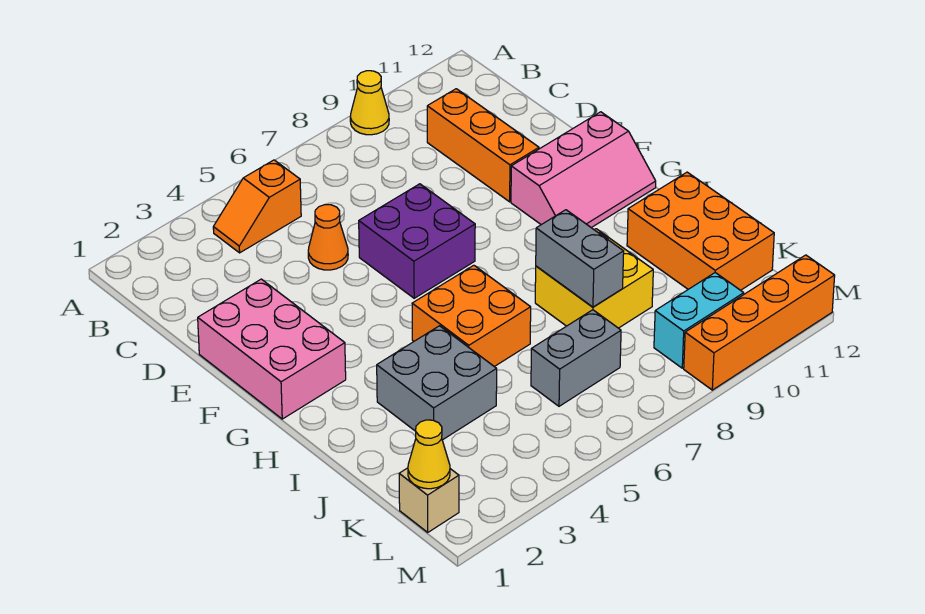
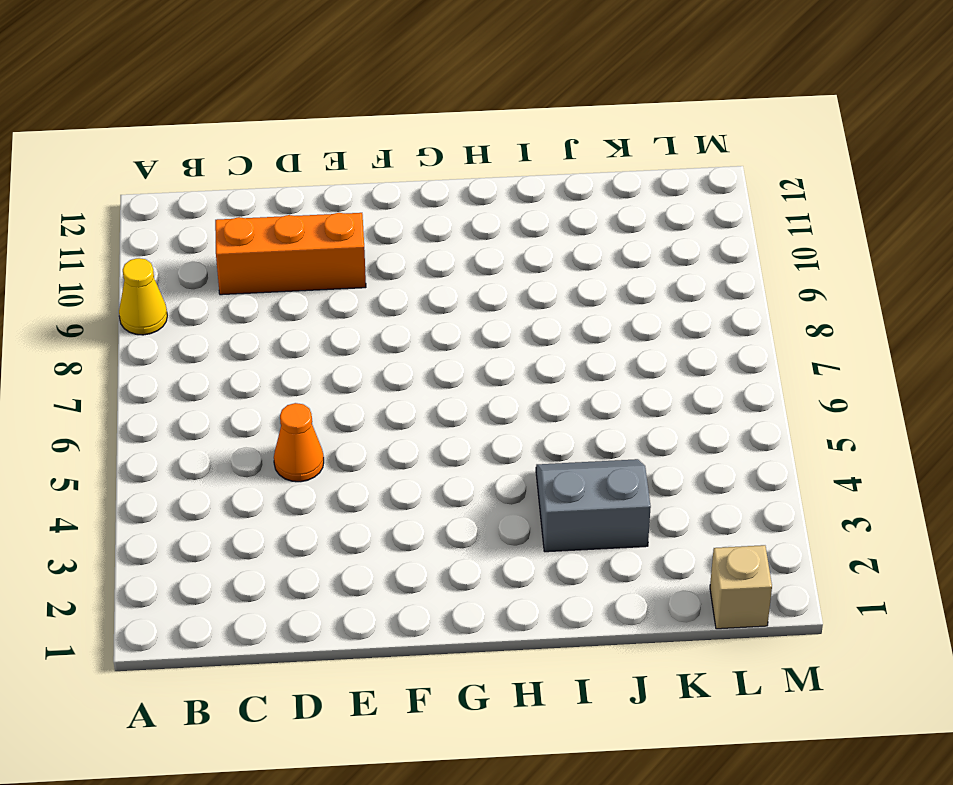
grey slope I3:J4 level 1 top 3 -> grey brick I3:J4 level 1
none -> orange slope B4:B5 level 1 top 5
none -> pink brick E1:G2 level 1
none -> purple brick E6:F7 level 1

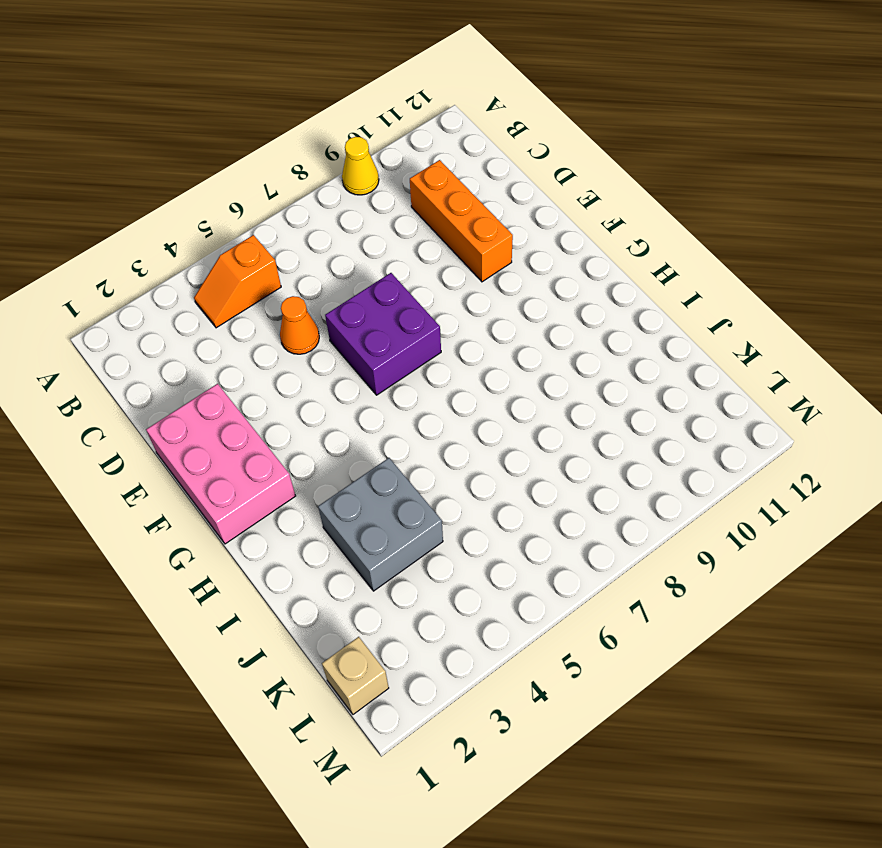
none -> pink slope F10:G12 level 1 top F
none -> orange brick H5:I6 level 1
none -> yellow brick I8:J9 level 1

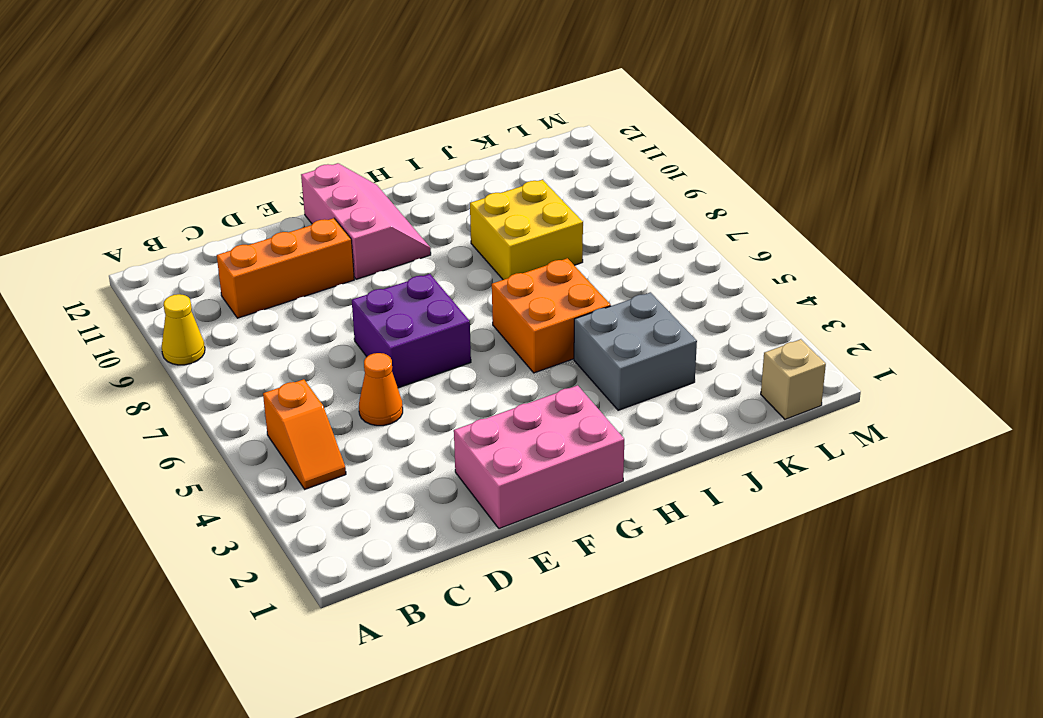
none -> orange brick I11:K12 level 1
none -> grey brick K6:K7 level 1
none -> cyan brick L9:L10 level 1

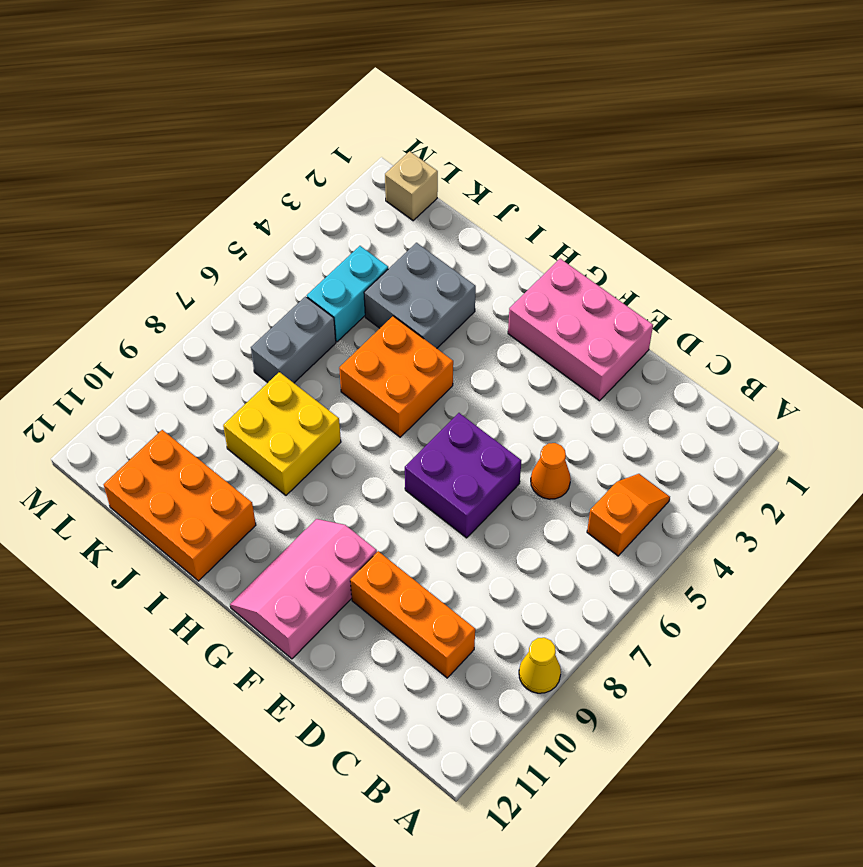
cyan brick K4:K5 level 1 -> cyan brick L9:L10 level 1
none -> orange brick M9:M12 level 1
none -> grey brick I8:J8 level 2
none -> yellow cone L1 level 2

